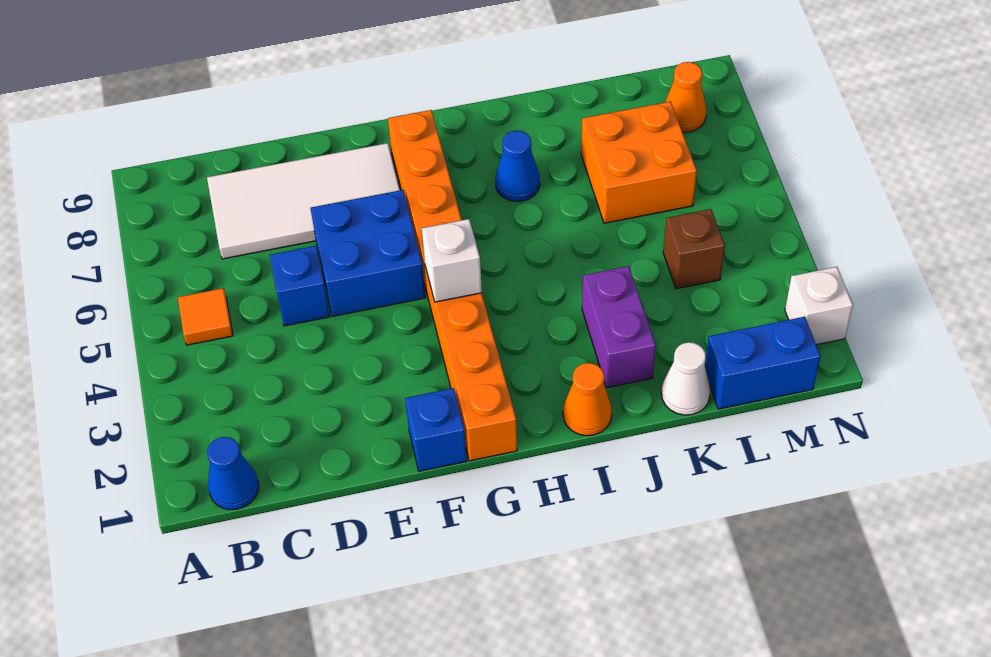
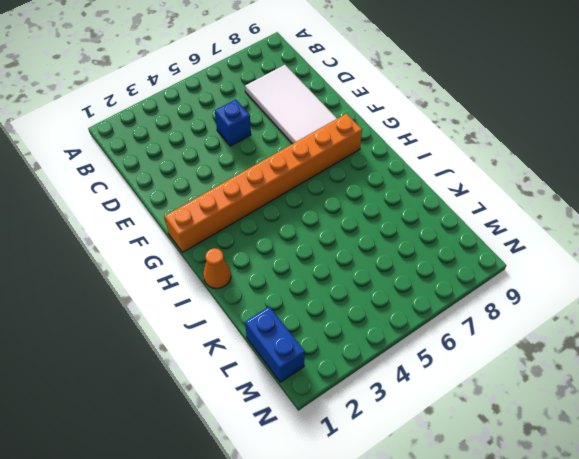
none -> blue cone B1 level 1
none -> orange tile B5 level 1
none -> blue brick E5:F6 level 1

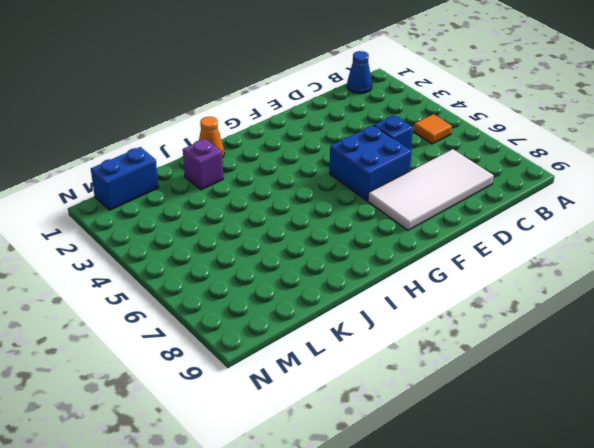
purple brick J2 level 1 -> purple brick J2:J3 level 1
none -> blue brick F1 level 1
none -> orange brick G1:G8 level 1
none -> blue cone I7 level 1

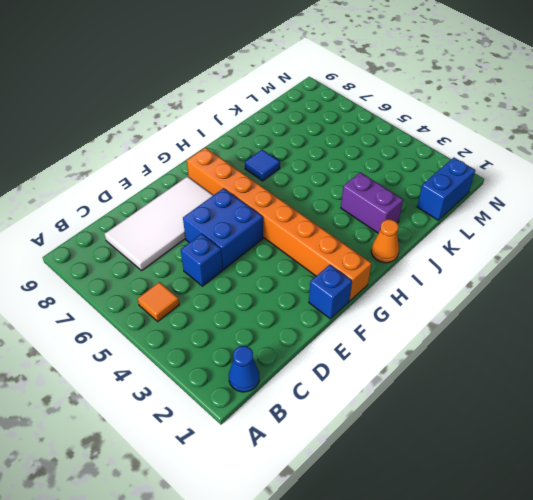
blue tile I7 level 1 -> blue cone I7 level 1
none -> white cone K1 level 1
none -> orange brick K6:L7 level 1
none -> brown brick L4 level 1

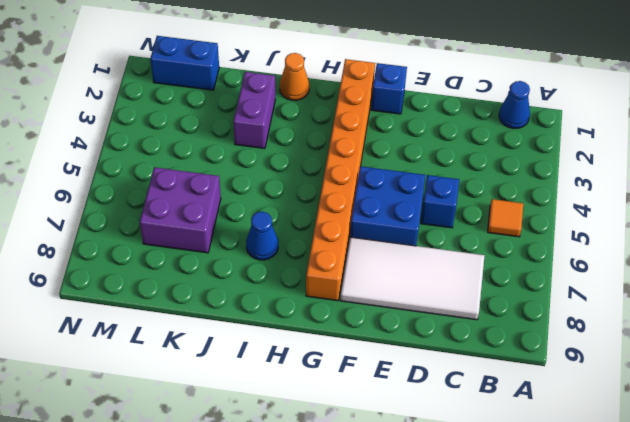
purple brick K6:L7 level 1 -> orange brick K6:L7 level 1
none -> white cone K1 level 1
none -> brown brick L4 level 1
none -> orange cone M8 level 1

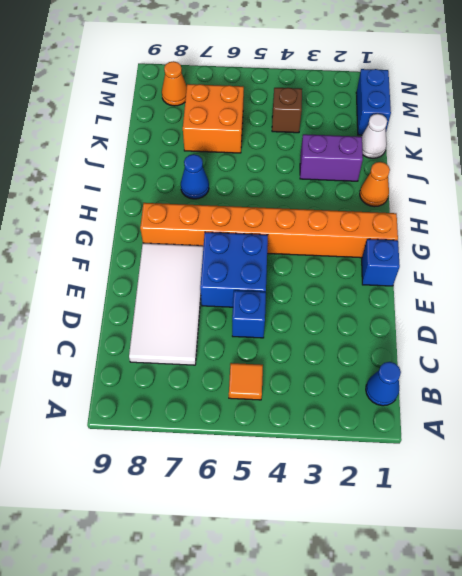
none -> white brick N2 level 1
none -> white brick G4 level 2

